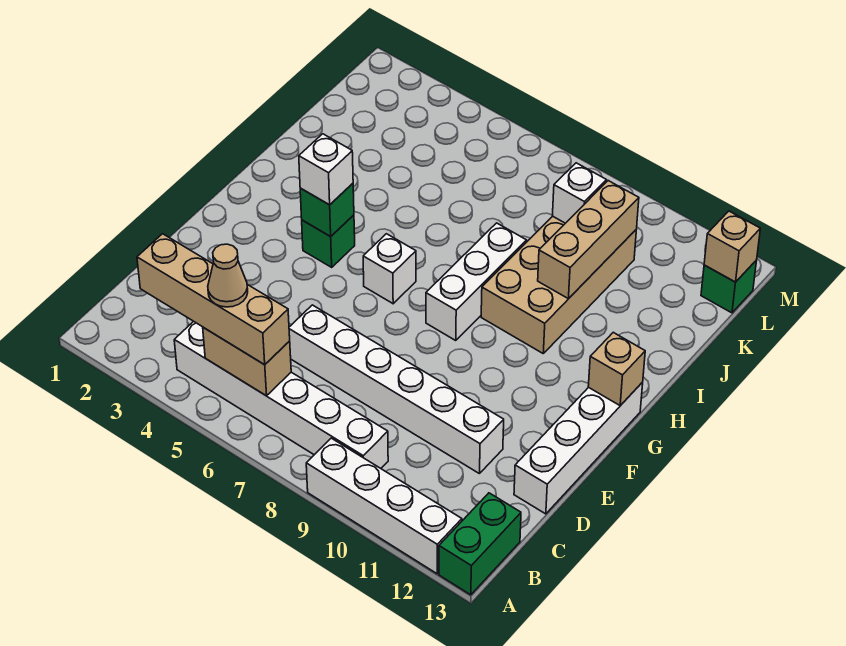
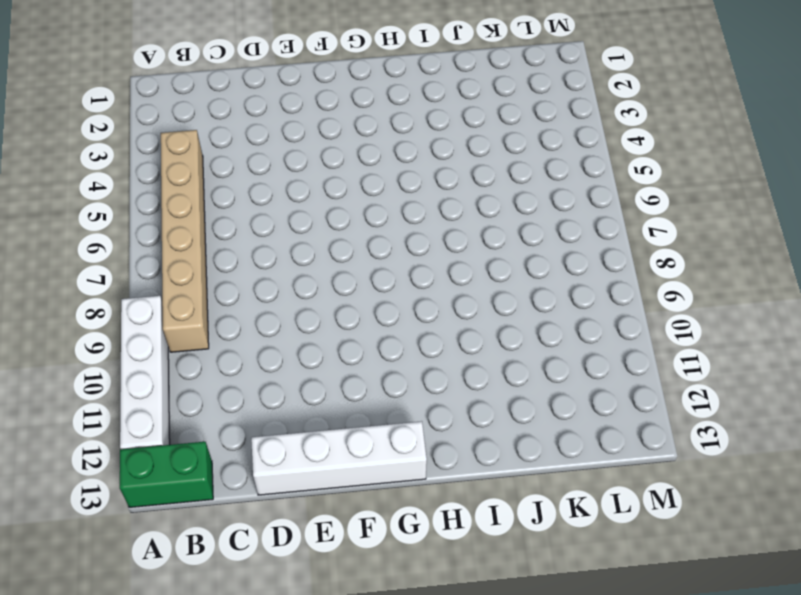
tan brick B4:B9 level 1 -> white brick B4:B9 level 1
none -> white brick D6:D11 level 1
none -> green brick G4 level 1
none -> white brick G6 level 1

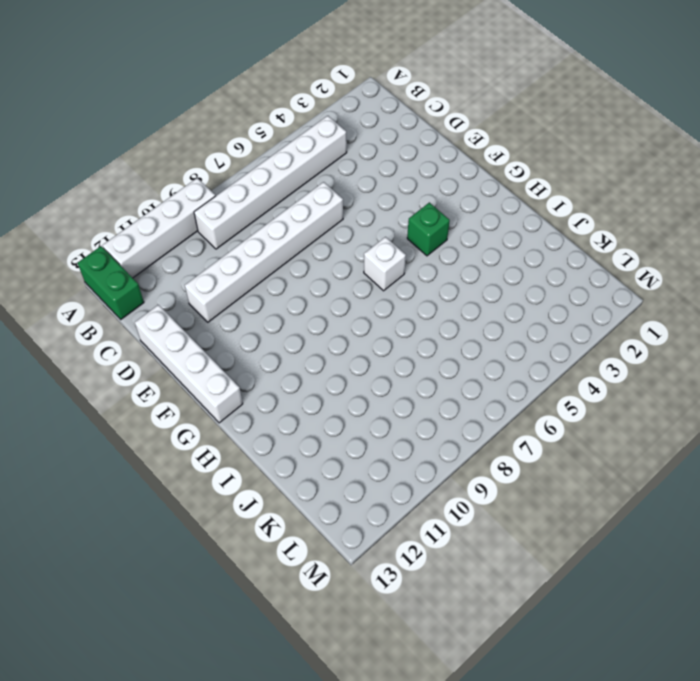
none -> white brick G8:I8 level 1
none -> tan brick H9:K10 level 1
none -> green brick L13 level 1

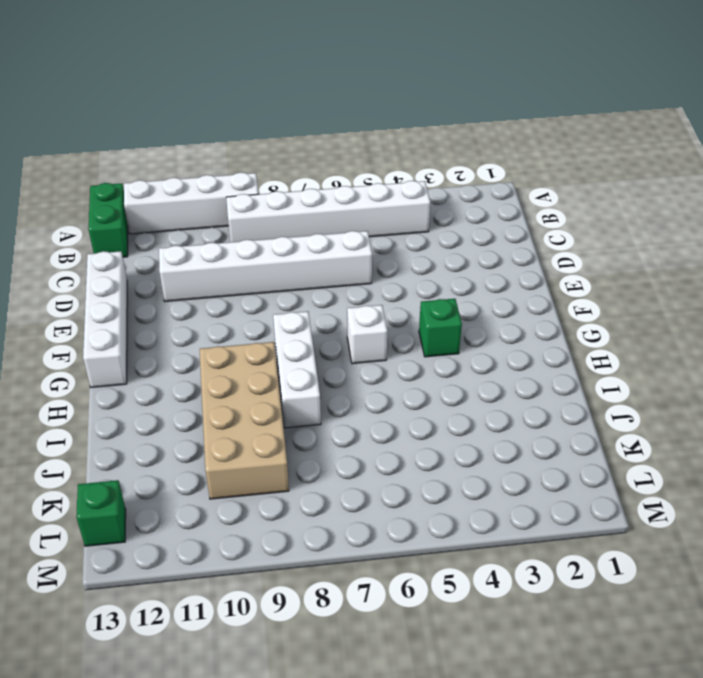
none -> tan brick B5:B6 level 2
none -> green brick G4 level 2
none -> tan brick G13 level 2

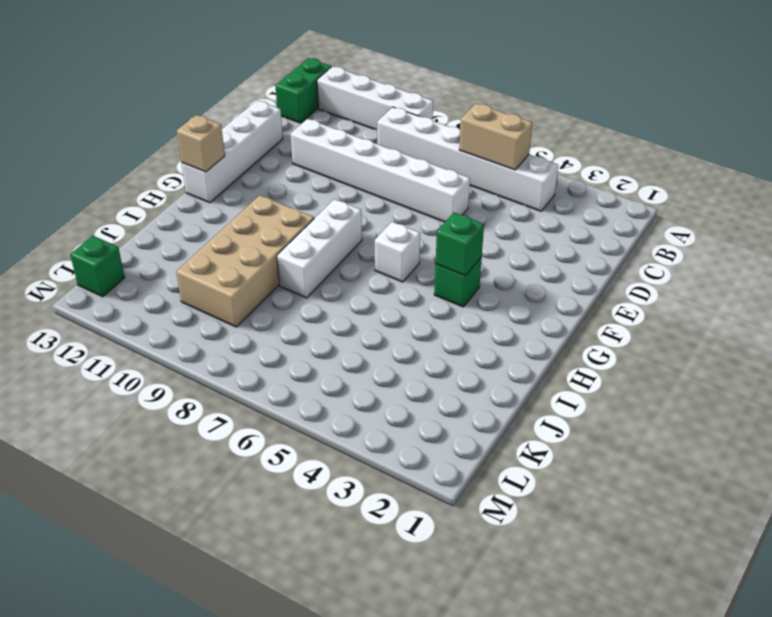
none -> tan brick I10:K10 level 2
none -> white brick K9 level 2
none -> tan brick L13 level 2

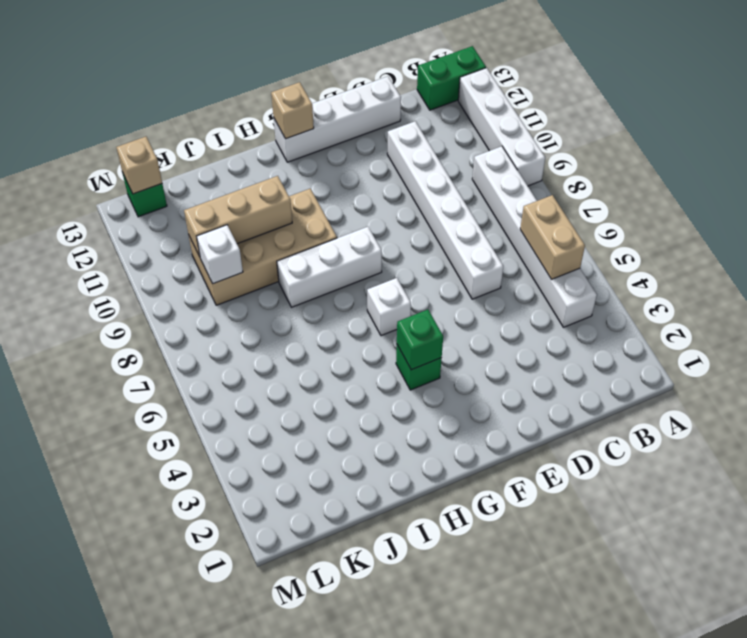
none -> tan brick B3:B6 level 3
none -> white brick G4 level 3
none -> tan cone B5 level 4

